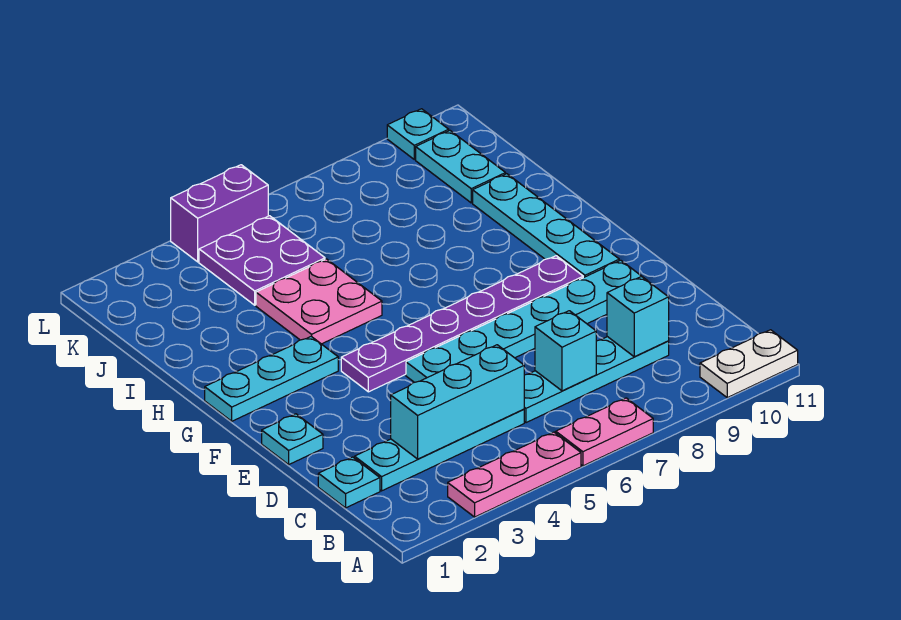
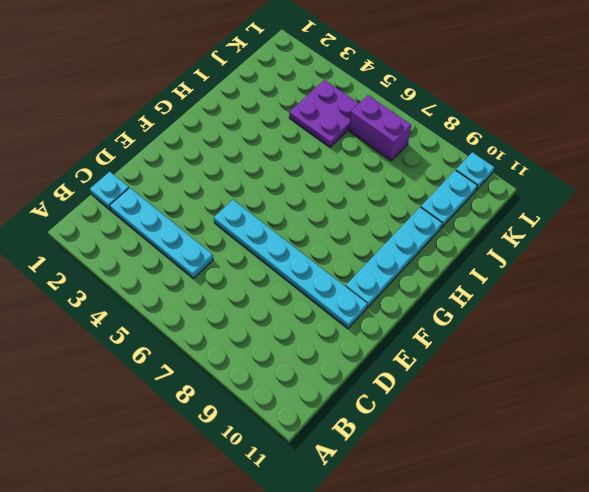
purple brick K6:K7 level 1 -> purple brick L4:L5 level 1
none -> pink plate A3:A5 level 1
none -> pink plate A6:A7 level 1
none -> white plate A10:A11 level 1

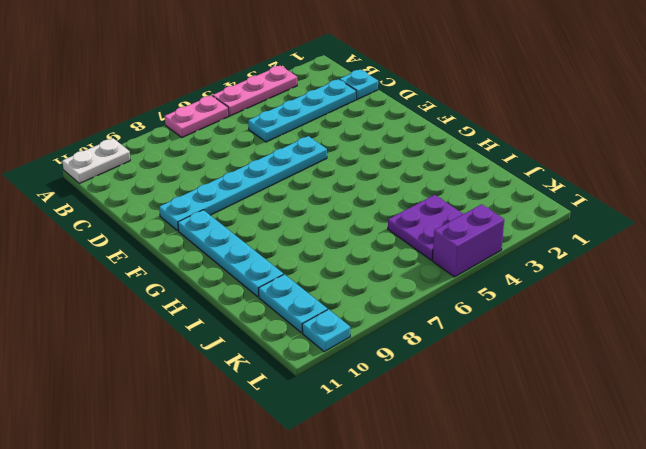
none -> cyan plate C6:C9 level 1
none -> cyan plate E1 level 1
none -> purple plate F4:F9 level 1

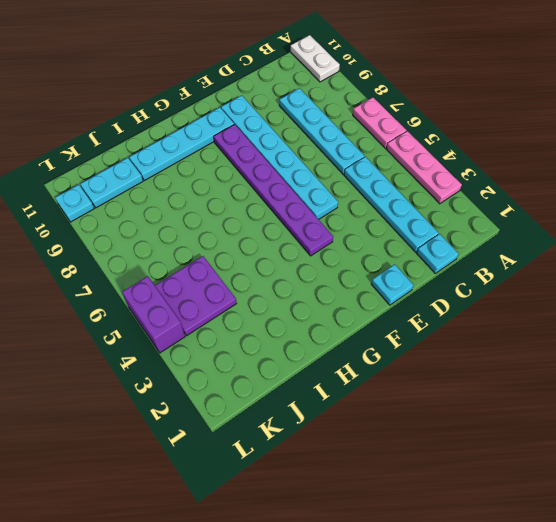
none -> cyan plate G1:G3 level 1
none -> pink plate H4:I5 level 1
none -> cyan brick C3:C5 level 2

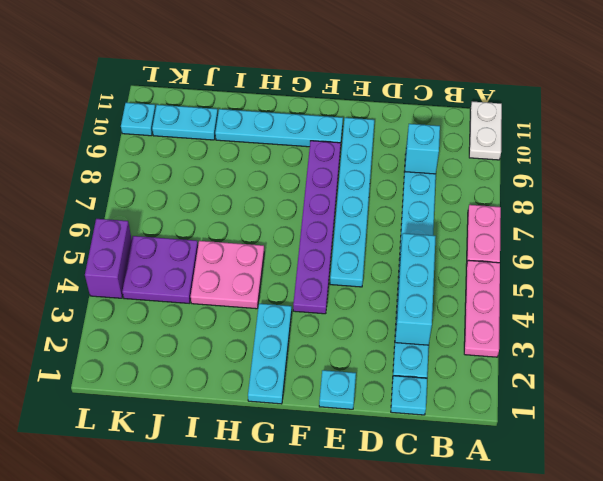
none -> cyan brick C7 level 2

